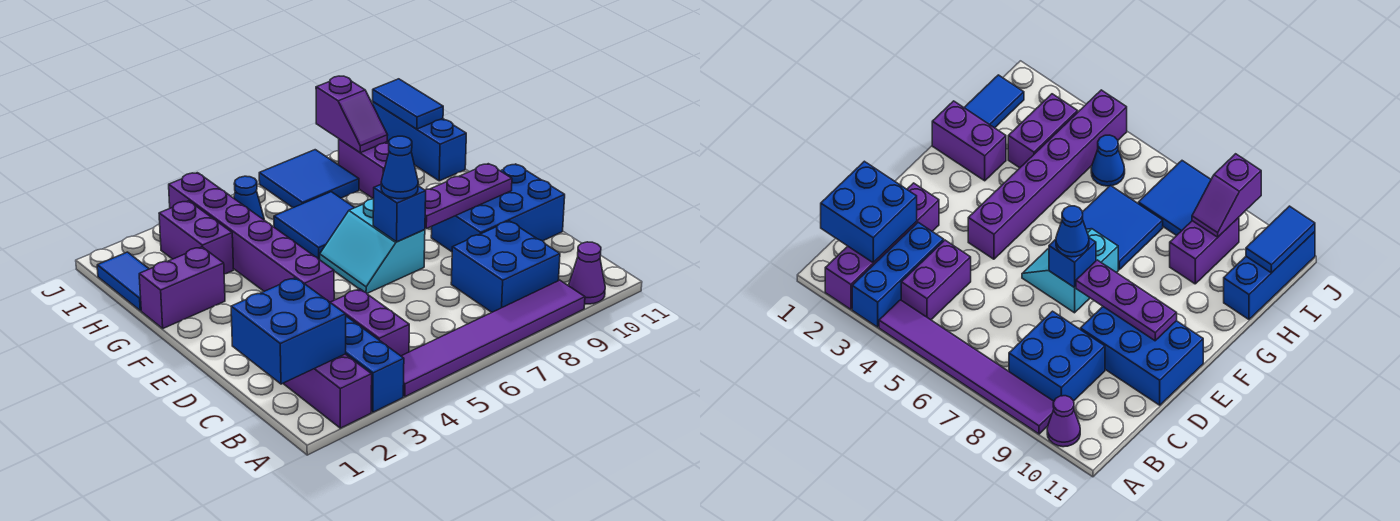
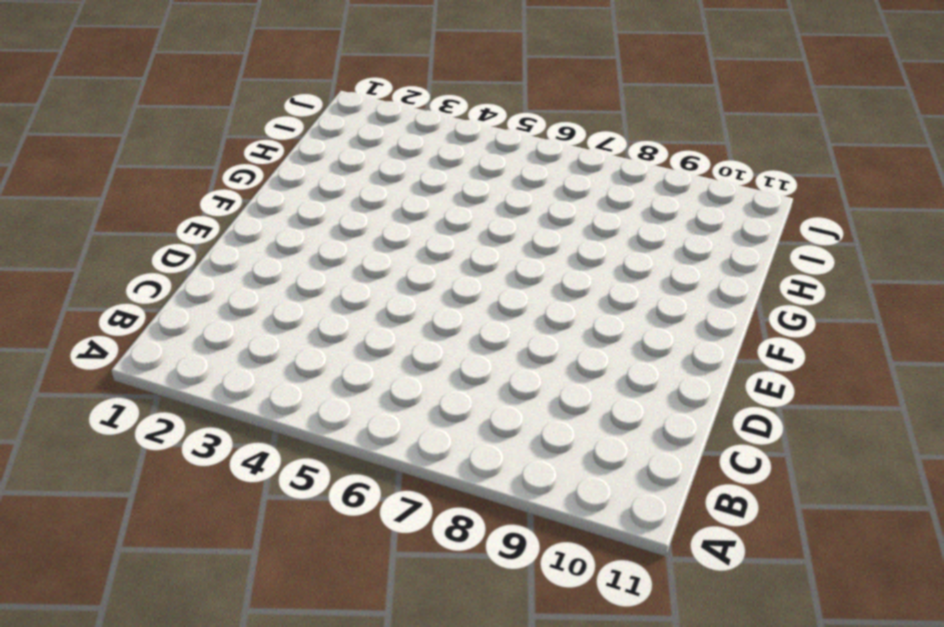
none -> purple brick A2:D2 level 1
none -> blue brick A3:C3 level 1
none -> purple tile A4:A9 level 1

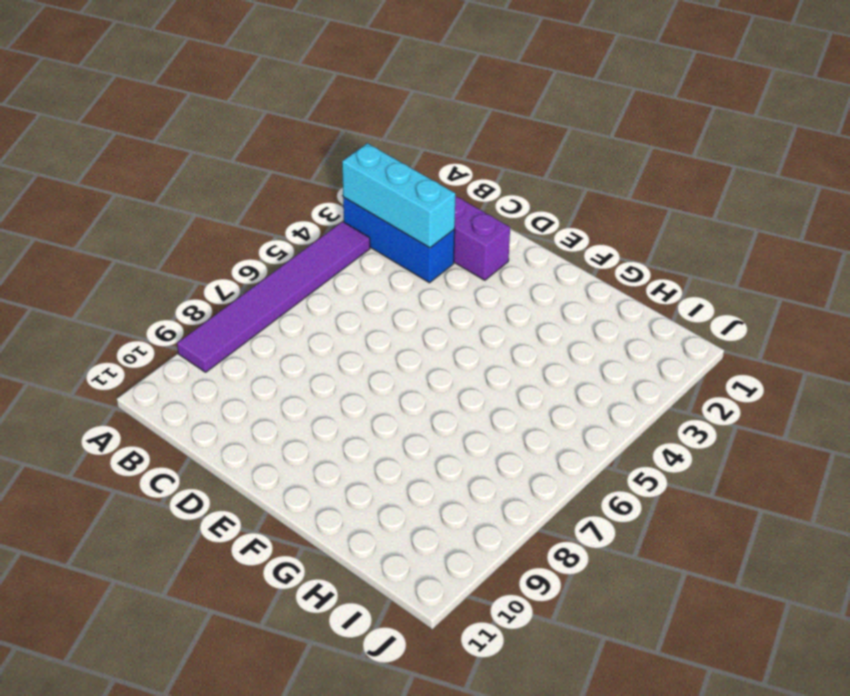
cyan brick A3:C3 level 2 -> none
none -> purple cone A10 level 1
none -> purple brick B4:C4 level 1
none -> blue brick B8:C9 level 1

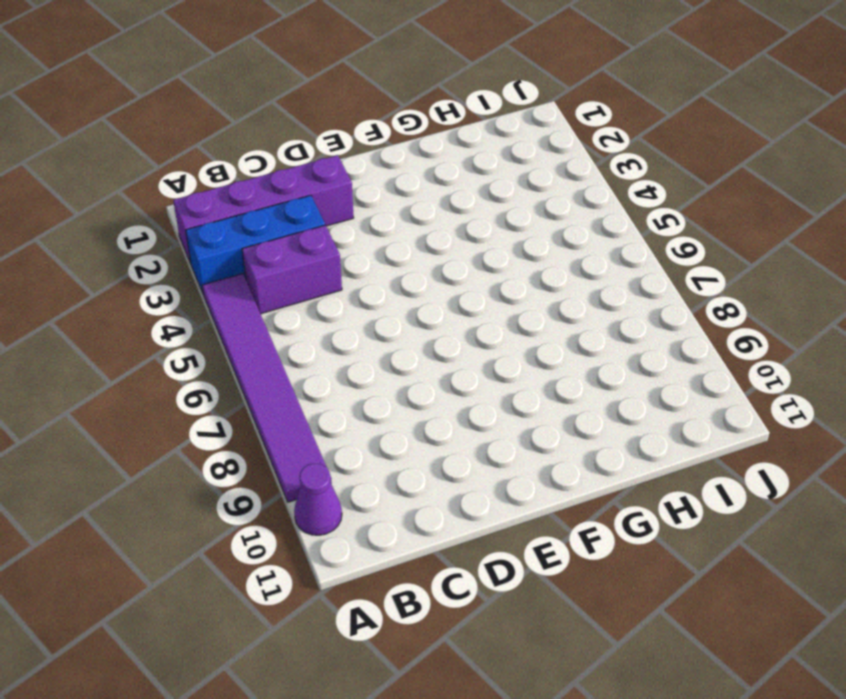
none -> blue brick B8:C9 level 1
none -> blue brick D9:E11 level 1
none -> purple brick E4:J4 level 1

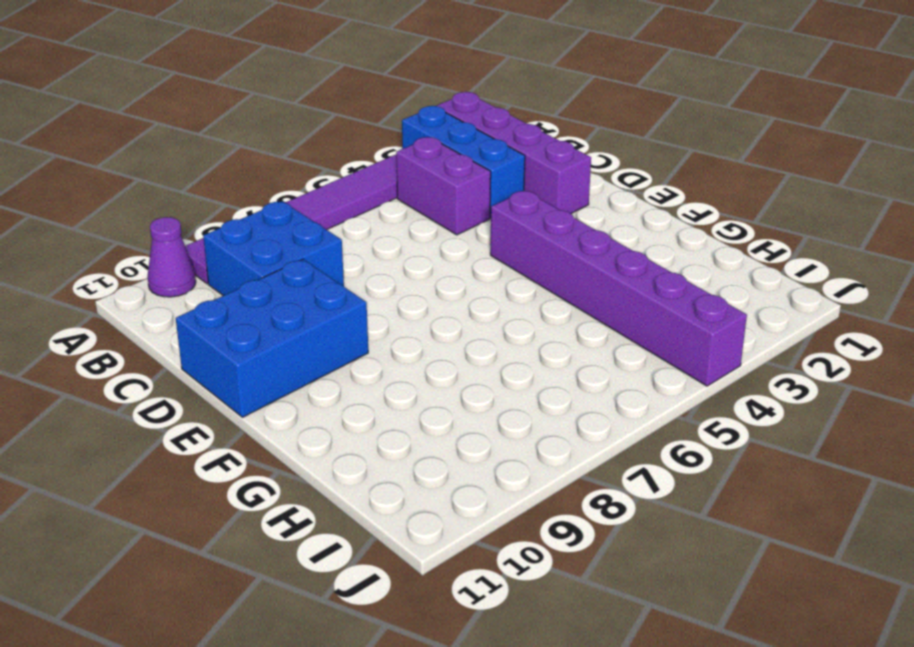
none -> cyan slope E6:F7 level 1 top 7
none -> purple brick G1:G2 level 1
none -> blue tile G6:H7 level 1

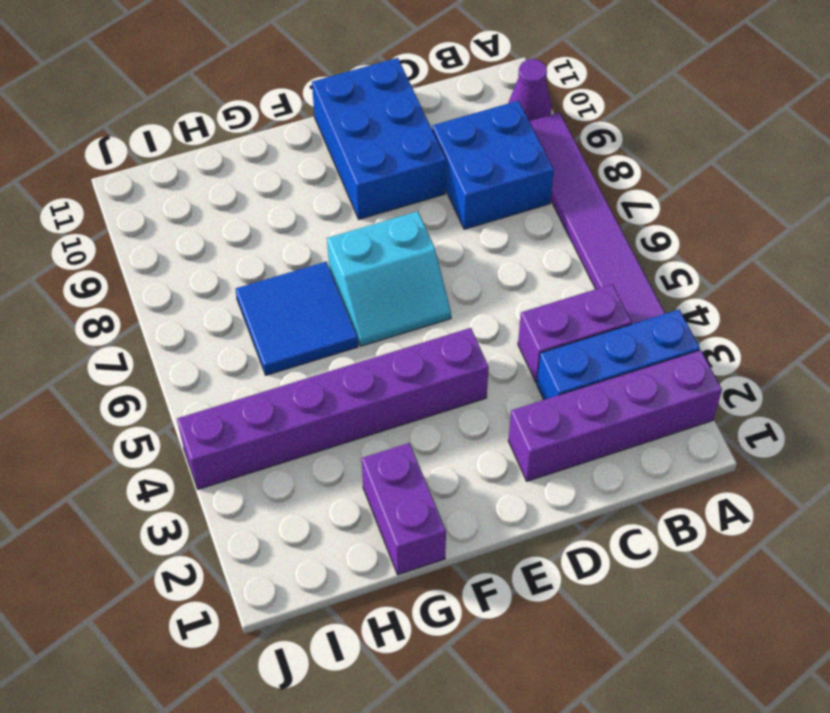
none -> blue tile H1:I1 level 1
none -> purple brick H3:I3 level 1
none -> purple brick H9:I9 level 1

